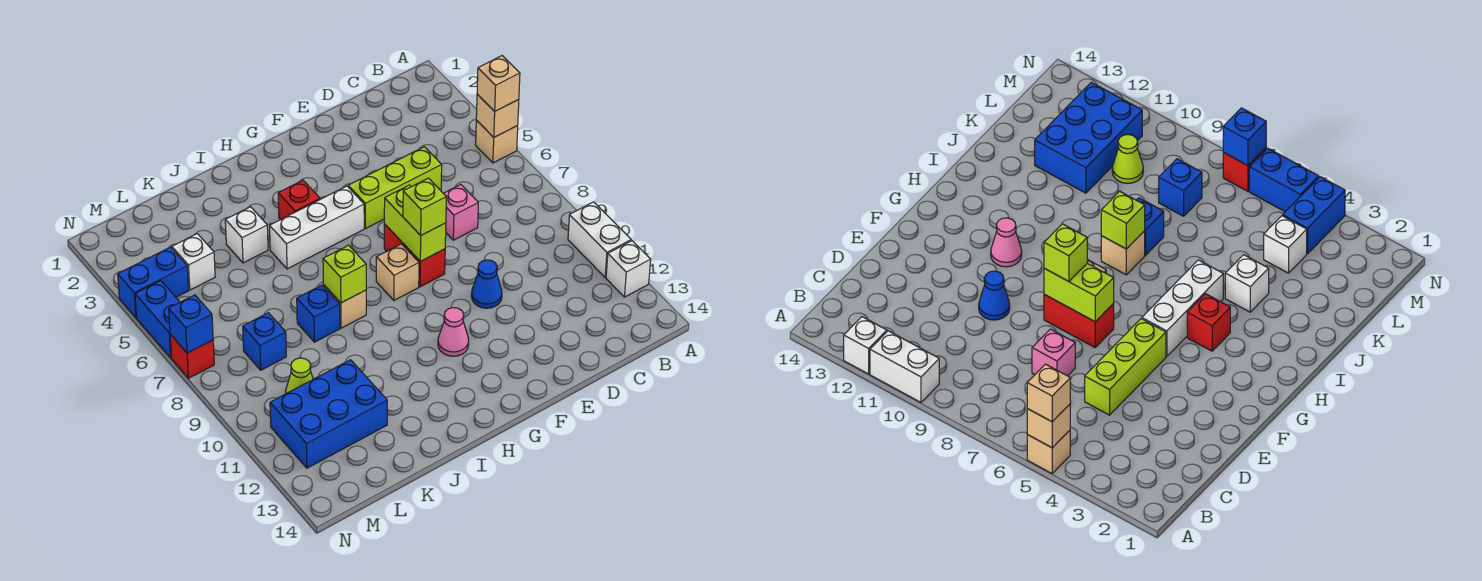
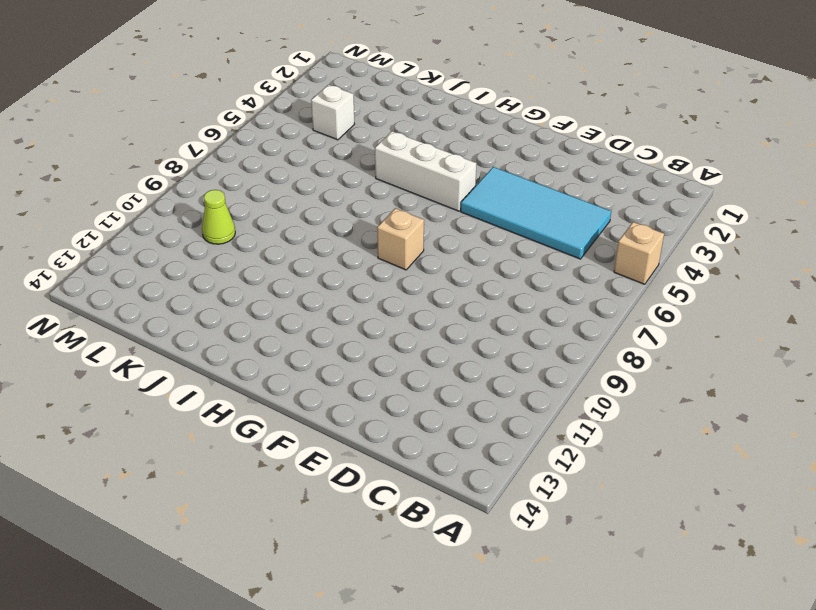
cyan tile C4:F5 level 1 -> lime brick D5:F5 level 1
none -> white brick A10:A11 level 1
none -> white brick A12 level 1
none -> pink brick D7 level 1

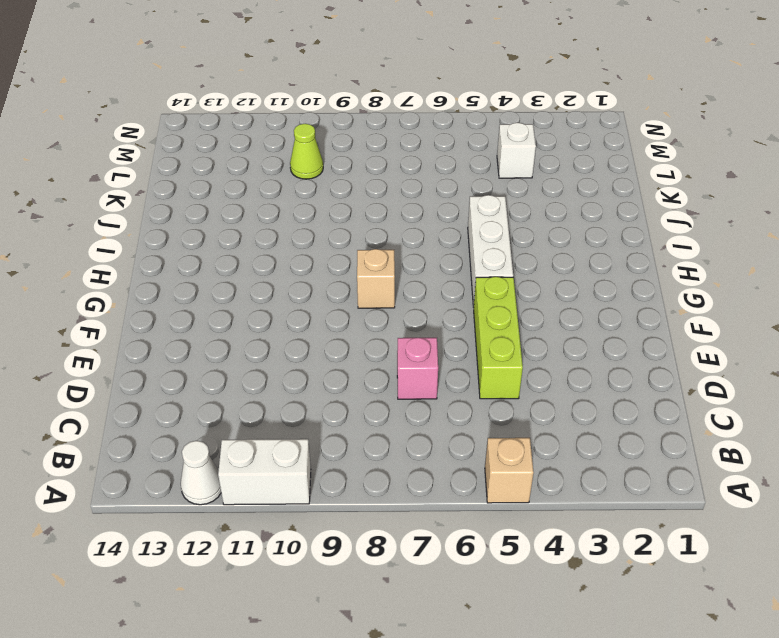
white cone A12 level 1 -> white brick A12 level 1
none -> blue cone E10 level 1
none -> red brick F7:F8 level 1
none -> pink cone G11 level 1

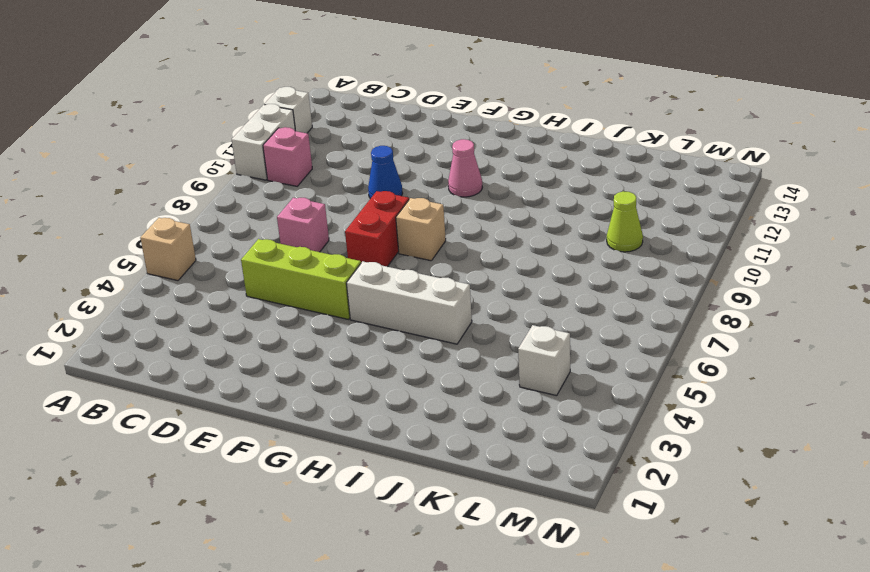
pink brick B10 level 1 -> none
none -> red brick H4 level 1
none -> tan brick I8 level 1
none -> white brick J4 level 1

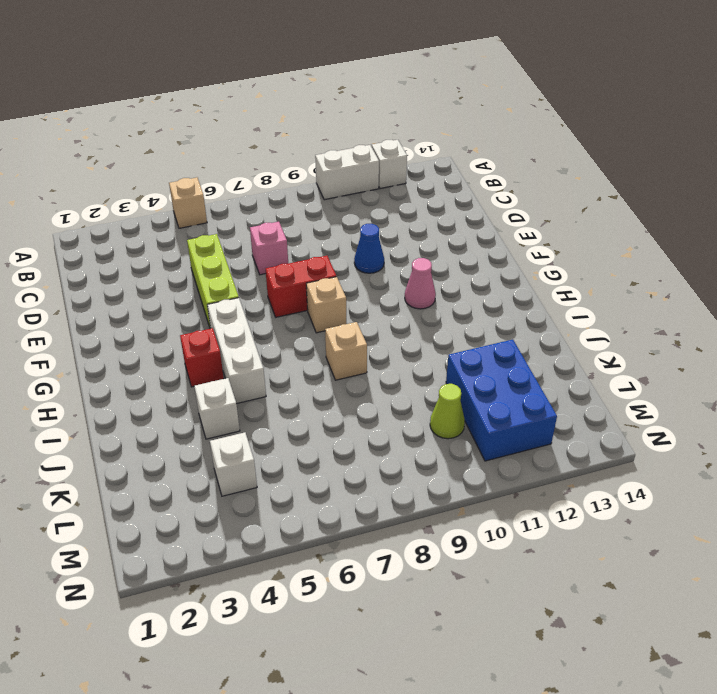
none -> blue brick J8 level 1
none -> blue brick L8 level 1
none -> blue brick M4:N4 level 1

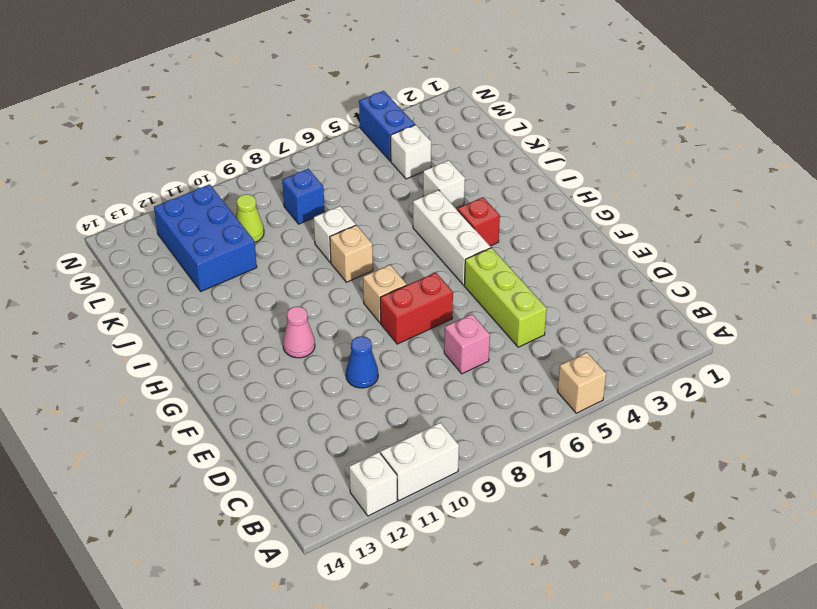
white brick J8 level 1 -> blue brick J8 level 1
none -> blue brick N5:N6 level 1
none -> red brick N7 level 1
none -> tan brick A5 level 2

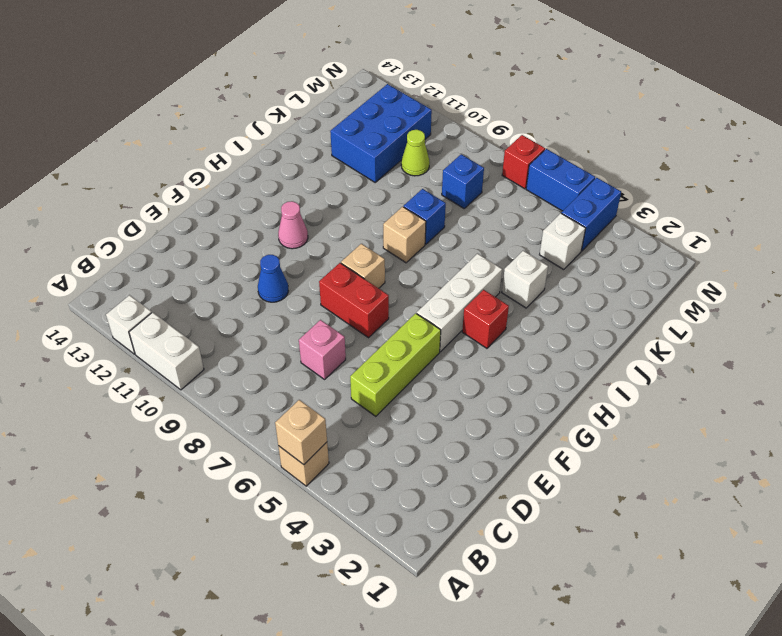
none -> lime brick F7:F8 level 2
none -> lime brick I8 level 2
none -> blue brick N7 level 2

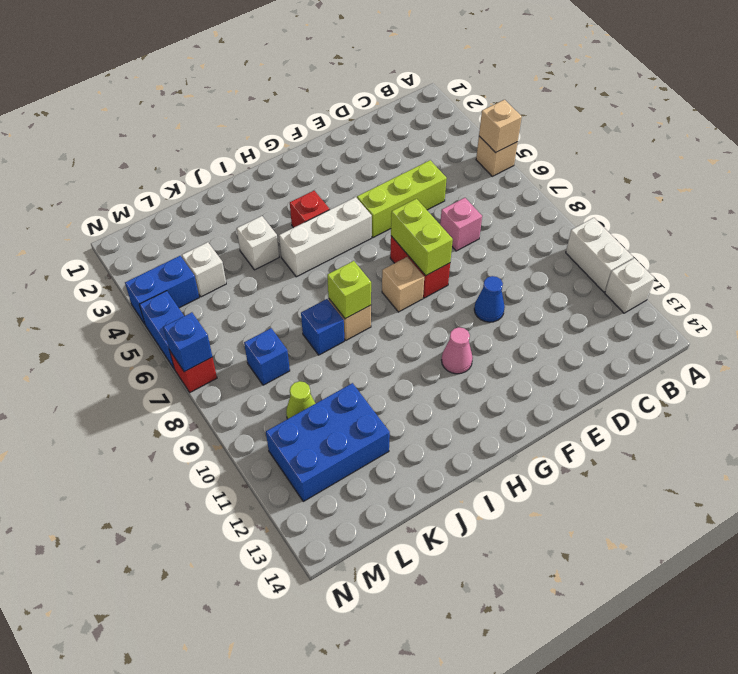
none -> tan brick A5 level 3
none -> lime brick F8 level 3

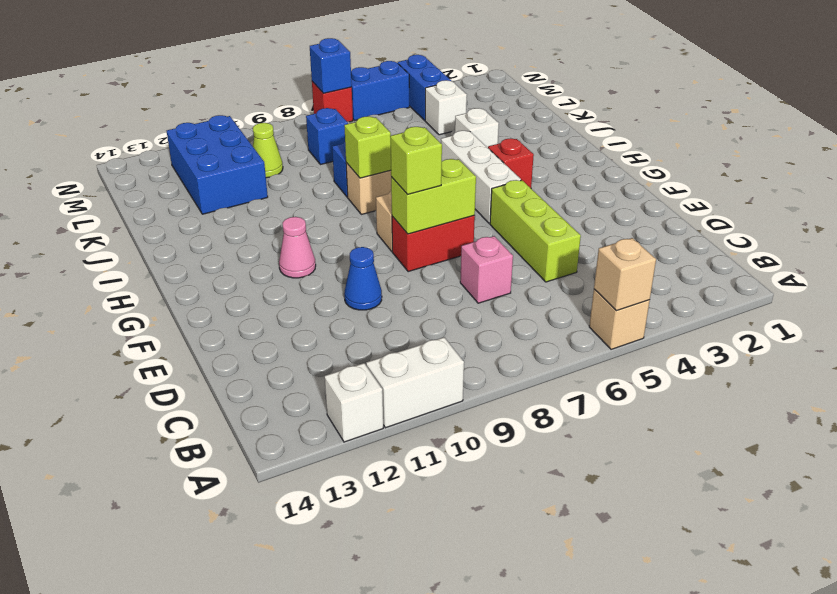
none -> tan brick A5 level 3

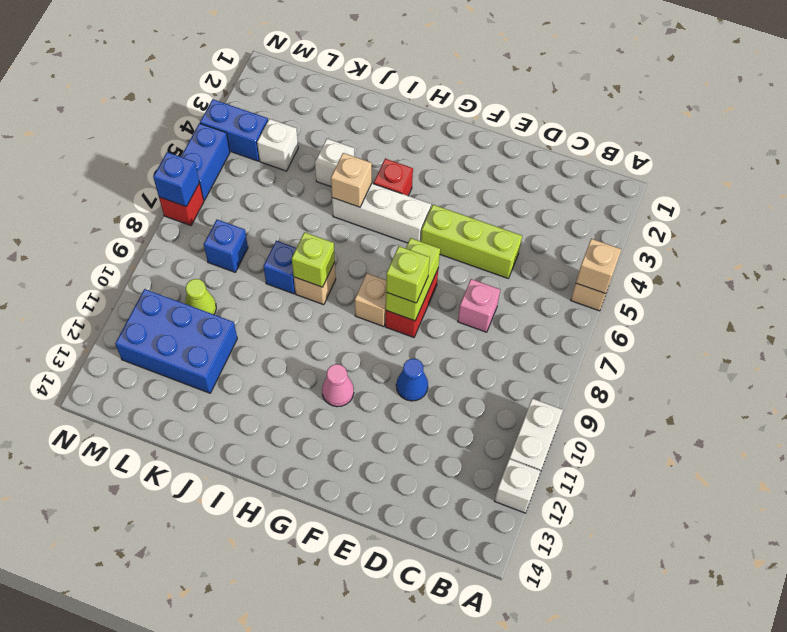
tan brick I5 level 2 -> tan brick A5 level 3

